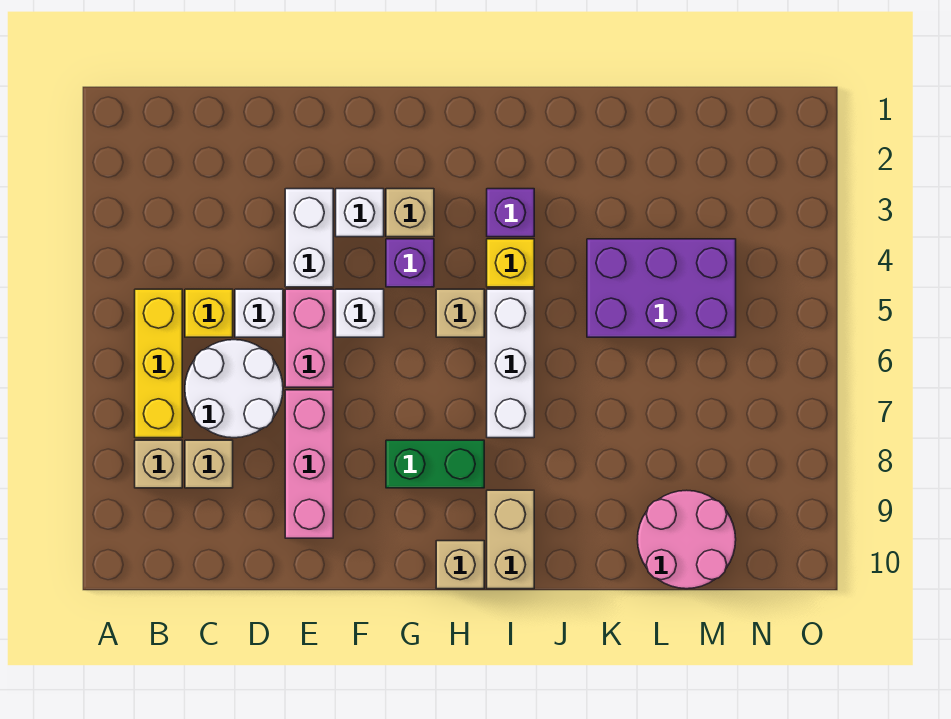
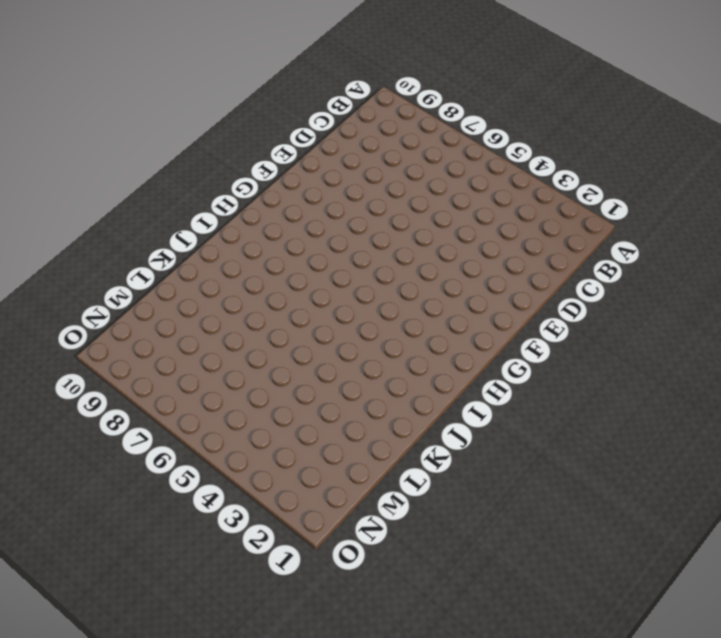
none -> yellow brick B5:B7 level 1
none -> tan brick B8 level 1
none -> yellow brick C5 level 1

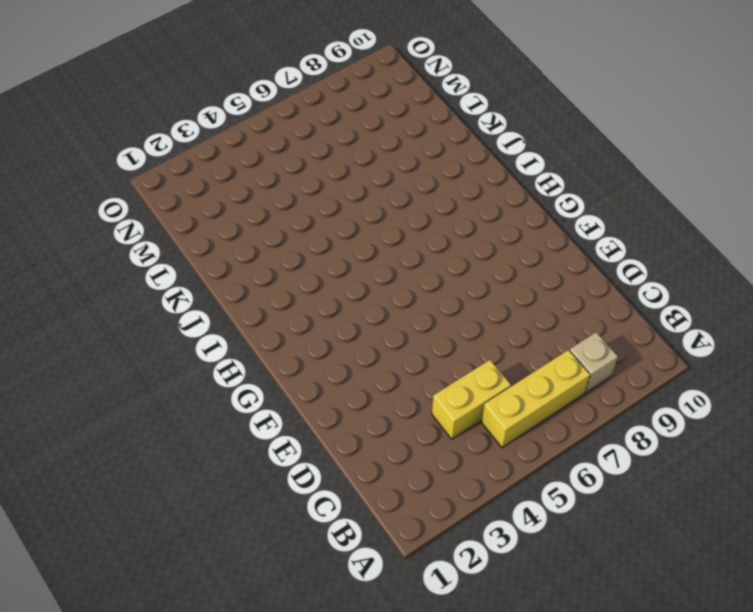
yellow brick C4:C5 level 1 -> yellow brick C5 level 1
none -> white round brick C6:D7 level 1
none -> tan brick C8 level 1
none -> white brick D5 level 1

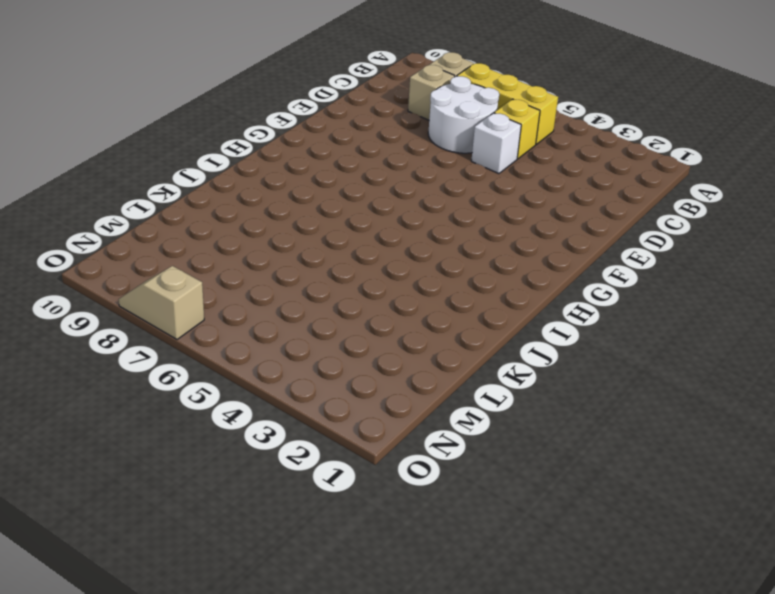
tan slope O7:O8 level 1 top 7 -> none
none -> white brick E3:E4 level 1
none -> pink brick E5:E6 level 1
none -> pink brick E7:E9 level 1

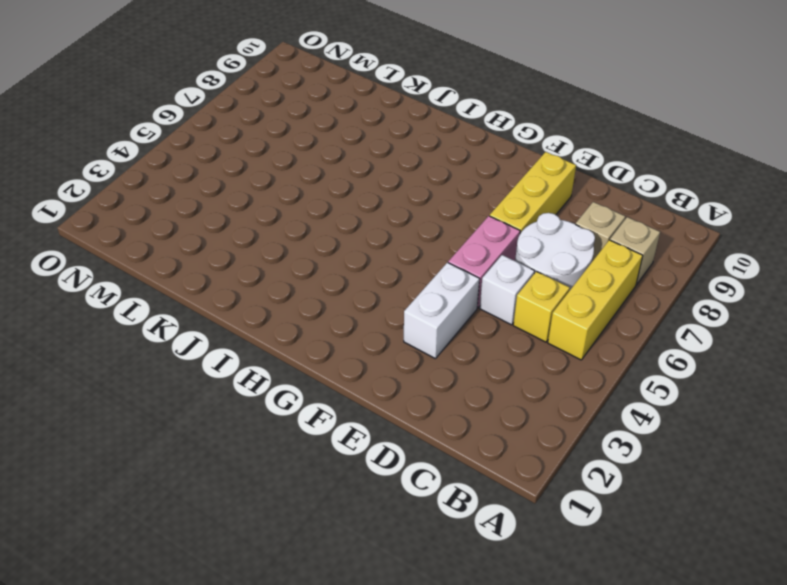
yellow brick E7:E9 level 1 -> pink brick E7:E9 level 1
none -> white brick F3 level 1
none -> white brick F5 level 1
none -> tan brick G3 level 1

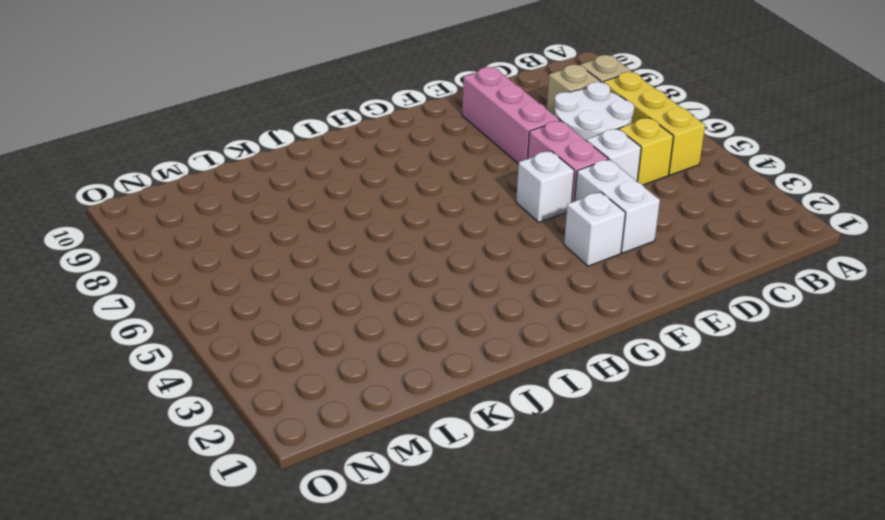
none -> tan brick G3 level 1
none -> purple brick G4 level 1
none -> green brick G8:H8 level 1

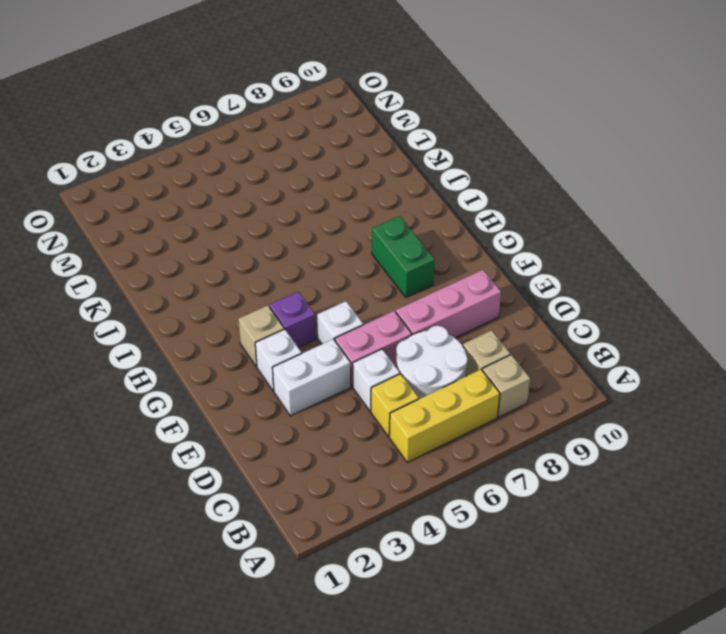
none -> tan brick H5 level 1
none -> tan brick H10 level 1
none -> purple brick I3 level 1

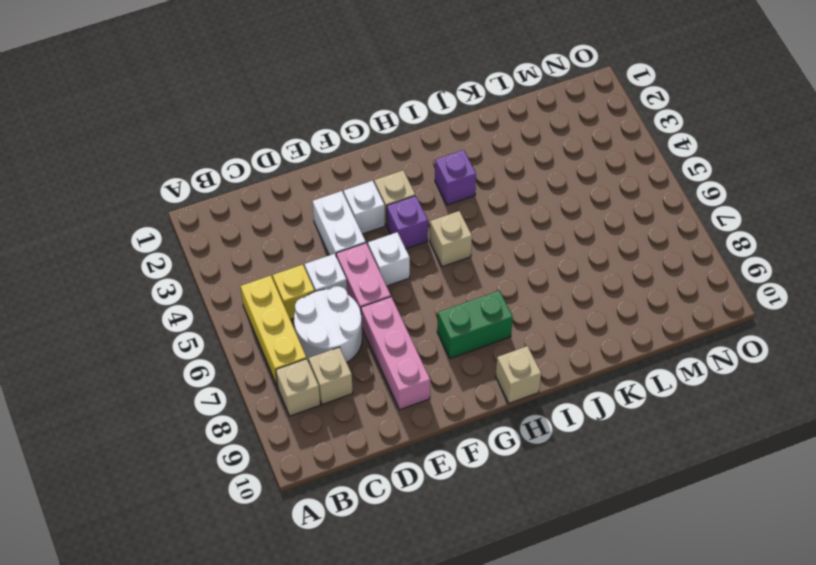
none -> yellow brick I4 level 1
none -> white brick I5:I7 level 1
none -> tan brick I9:I10 level 1

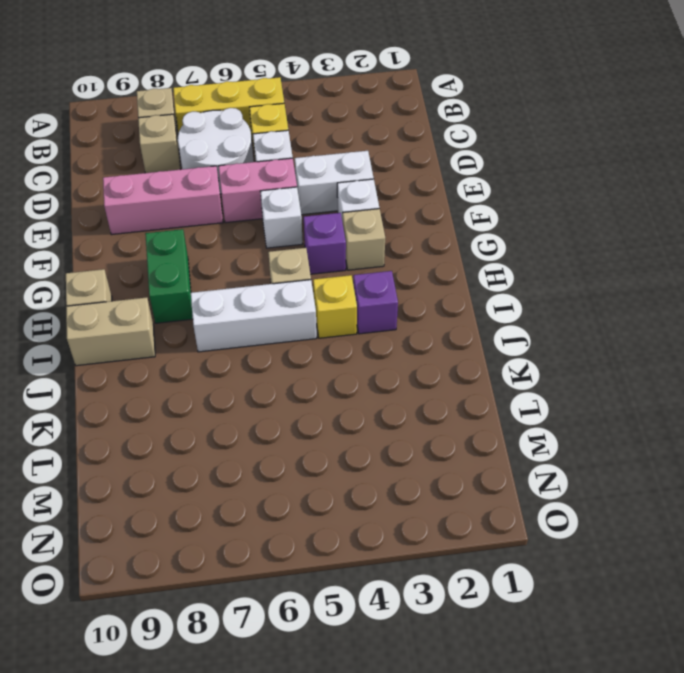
none -> purple brick K4:M5 level 1
none -> pink round brick L9:M10 level 1

